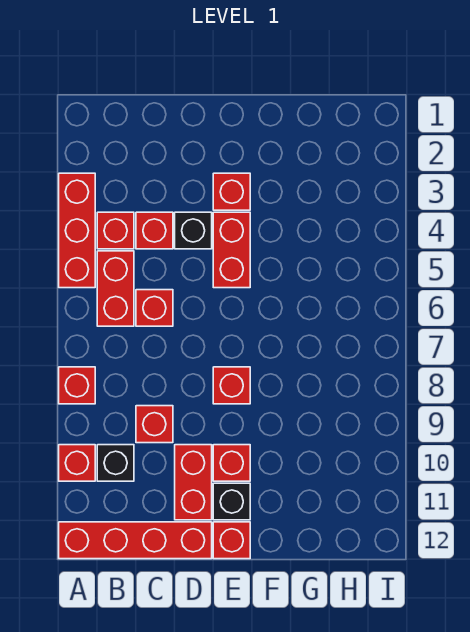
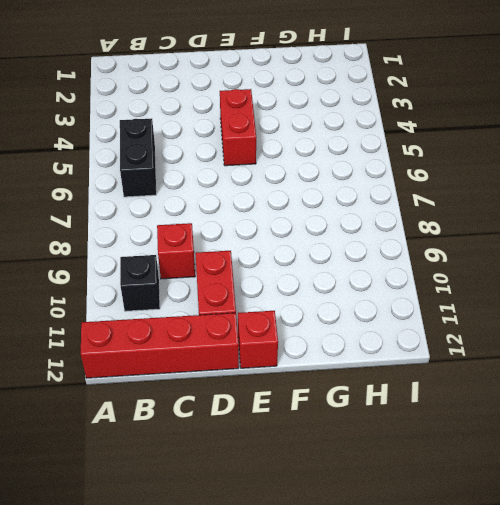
black brick B5:B6 level 1 -> red brick B5:B6 level 1
none -> red brick A3:A5 level 1
none -> red brick A8 level 1
none -> red brick A10 level 1

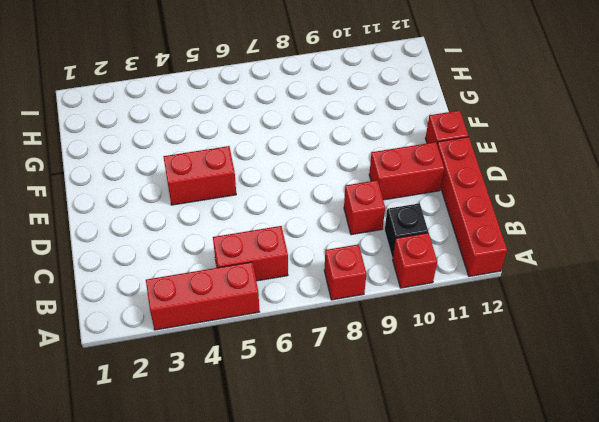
none -> red brick B4 level 1
none -> red brick C4 level 1
none -> red brick C6 level 1

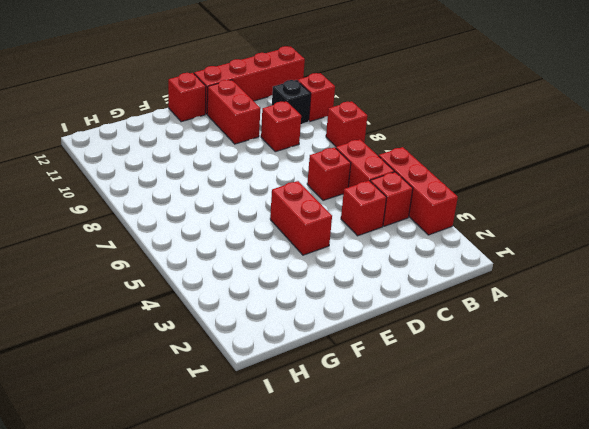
none -> black brick D4 level 1
none -> red brick E3 level 1
none -> red brick E8 level 1

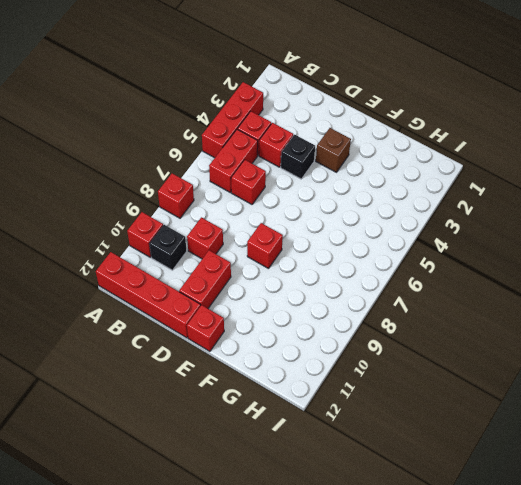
brown brick E3 level 1 -> red brick E3 level 1
none -> red brick E4:E5 level 1
none -> red brick E10 level 1
none -> black brick E11 level 1

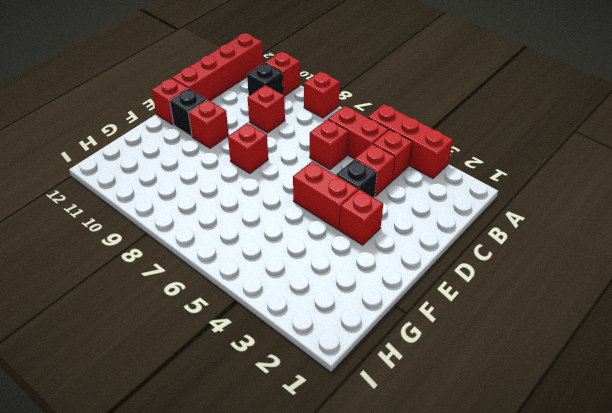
none -> red brick D10:D11 level 1

